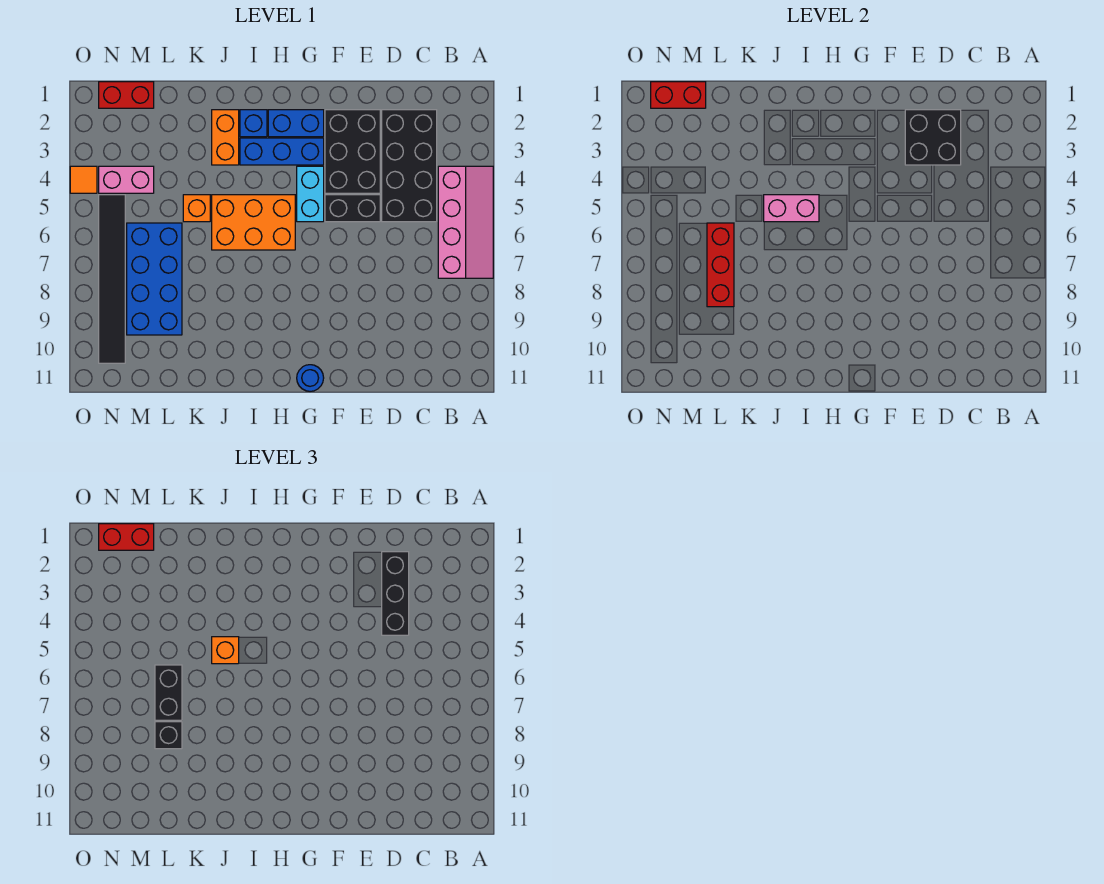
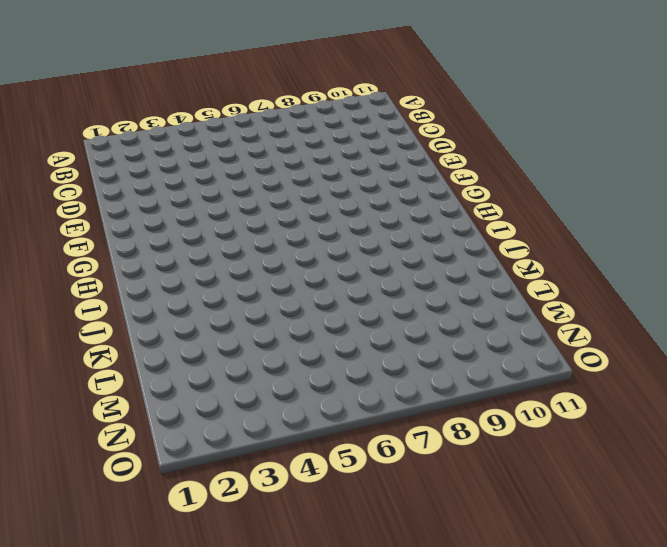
none -> pink slope A4:B7 level 1 top B
none -> black brick C2:D5 level 1
none -> black brick E2:F4 level 1

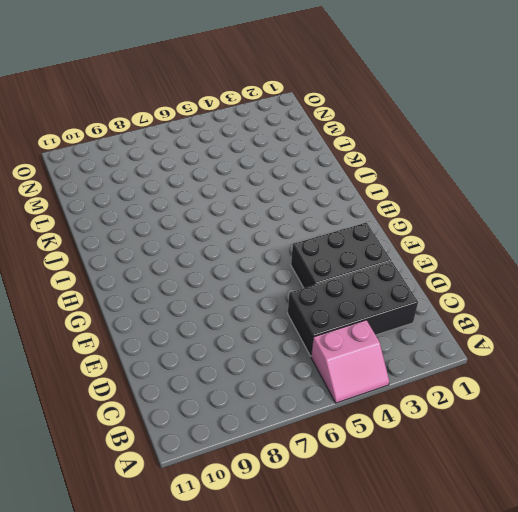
pink slope A4:B5 level 1 top B -> pink slope A4:B7 level 1 top B
none -> black brick E5:F5 level 1
none -> blue brick G2:H2 level 1
none -> blue brick G3:I3 level 1

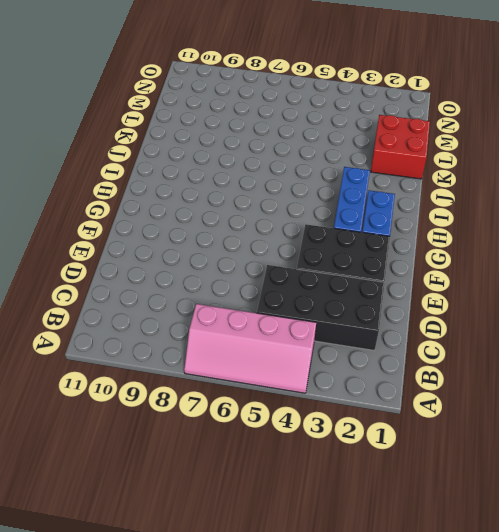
red brick K1:L2 level 1 -> none
none -> black brick E5:F5 level 1
none -> cyan brick G4:G5 level 1
none -> blue round brick G11 level 1

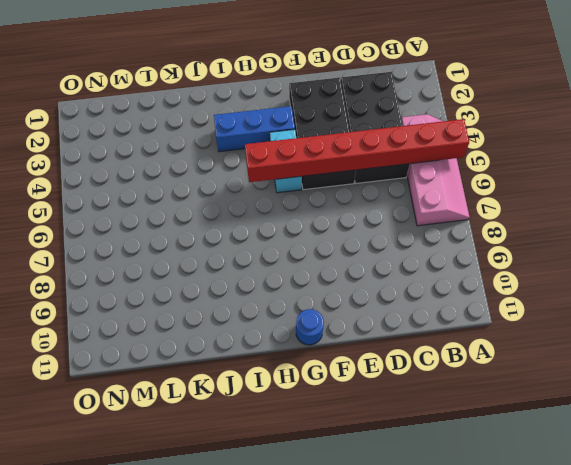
red brick A5:H5 level 2 -> none
none -> blue brick G2:H2 level 1
none -> orange brick H5:J6 level 1
none -> blue brick I2 level 1

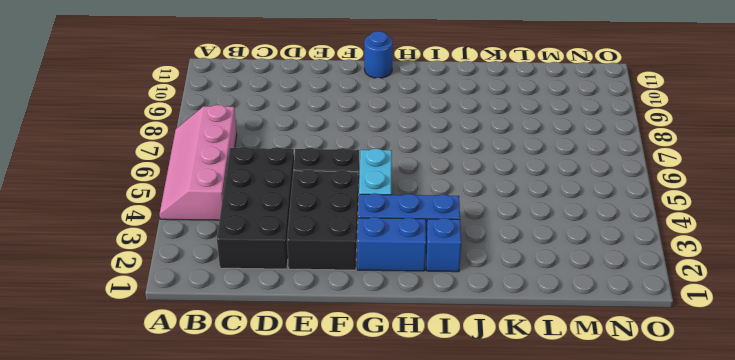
none -> orange brick H5:J6 level 1
none -> orange brick J2:J3 level 1
none -> orange brick K5 level 1

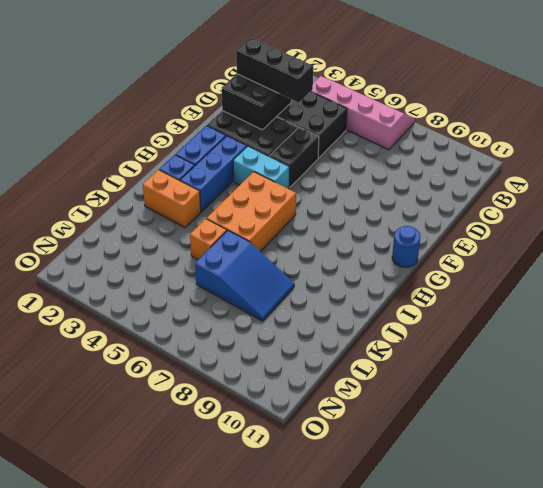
blue slope K6:L8 level 1 top 6 -> blue brick L6:M9 level 1
none -> red brick M1:N1 level 1
none -> pink brick M4:N4 level 1
none -> black tile N5:N10 level 1

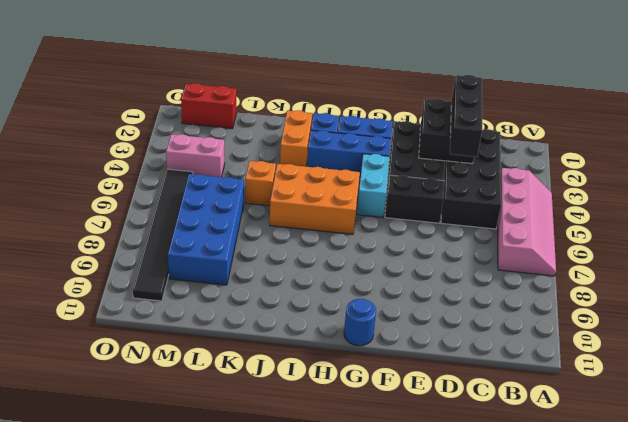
none -> orange tile O4 level 1
none -> pink brick I5:J5 level 2
none -> red brick L6:L8 level 2

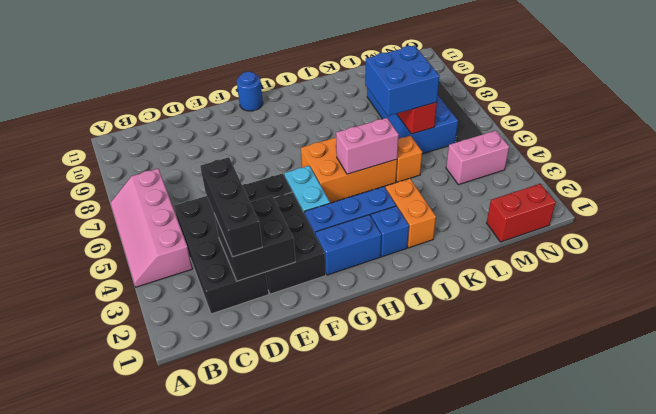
blue brick K6:L7 level 3 -> black brick L6:L7 level 3
none -> orange tile O4 level 1
none -> red brick M1:N1 level 2
none -> orange brick J5 level 3

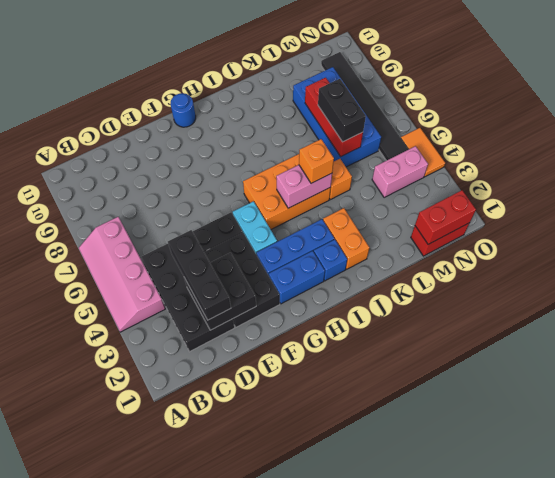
orange tile O4:O5 level 1 -> orange tile O4 level 1
none -> black brick L8 level 3
none -> red brick M1:N1 level 3

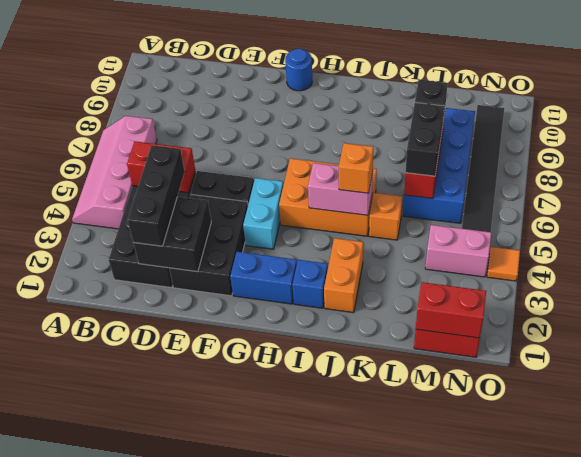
red brick C5:D5 level 2 -> red brick M1:N1 level 3
none -> blue brick G3:I3 level 1

